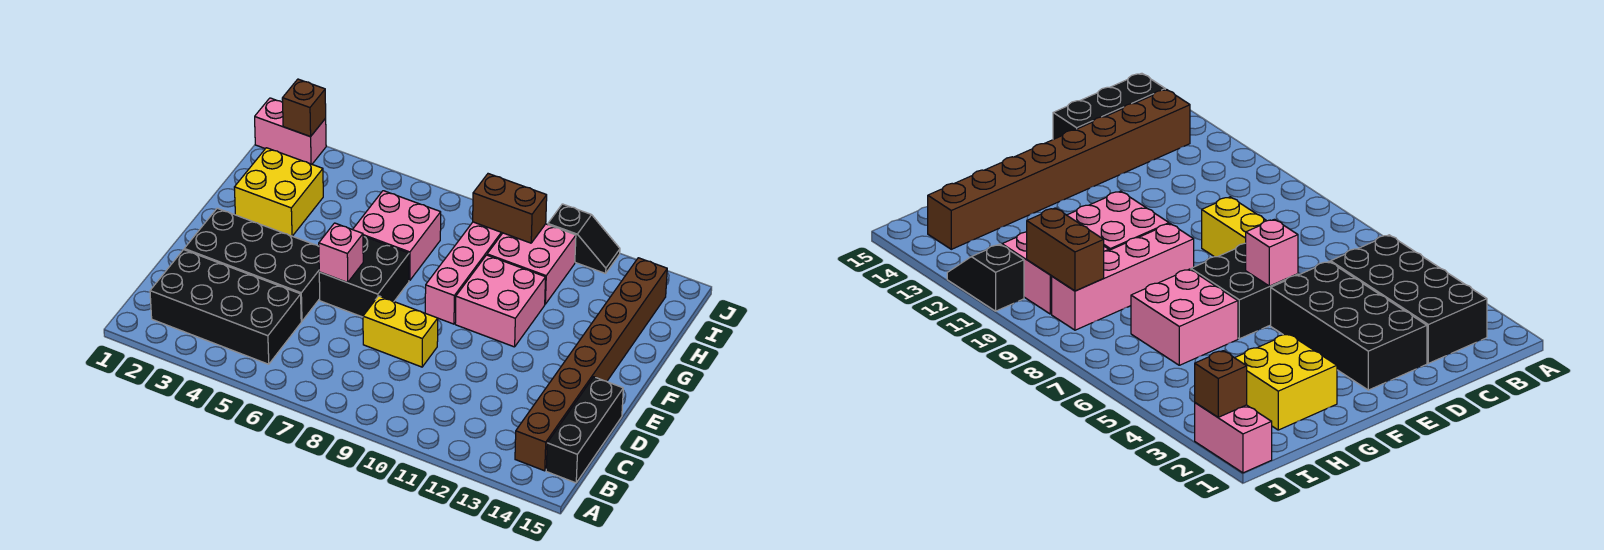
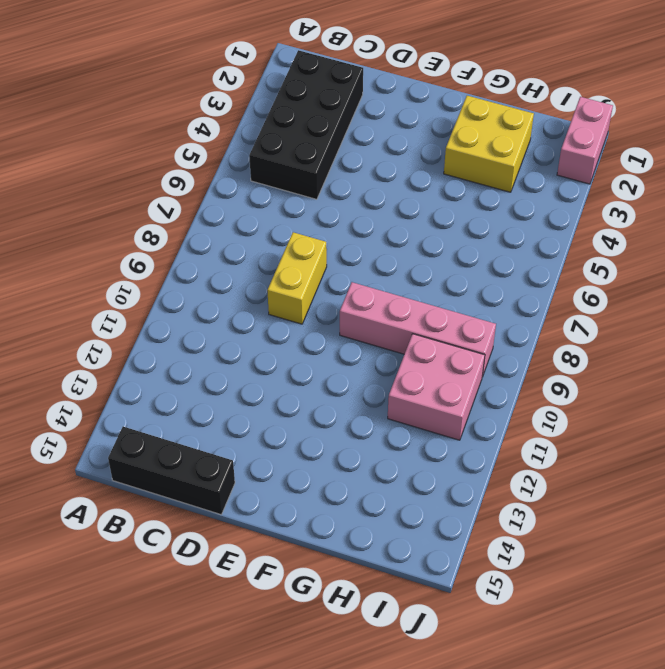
none -> brown brick B14:I14 level 1
none -> black brick D2:E5 level 1
none -> black brick E6:F7 level 1

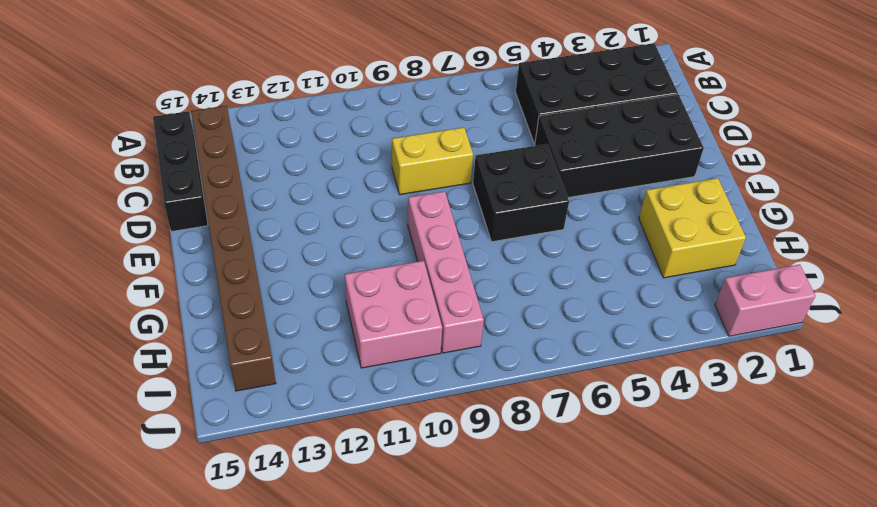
none -> pink brick F10:G11 level 1
none -> pink brick G6:H7 level 1
none -> black slope J11:J12 level 1 top 11

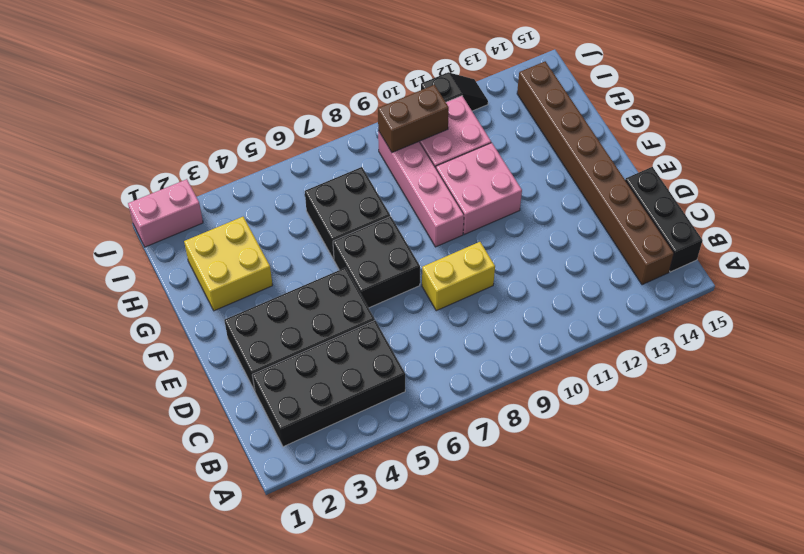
black brick G6:H7 level 1 -> pink brick G6:H7 level 1
none -> pink brick E6 level 2
none -> brown brick J2 level 2

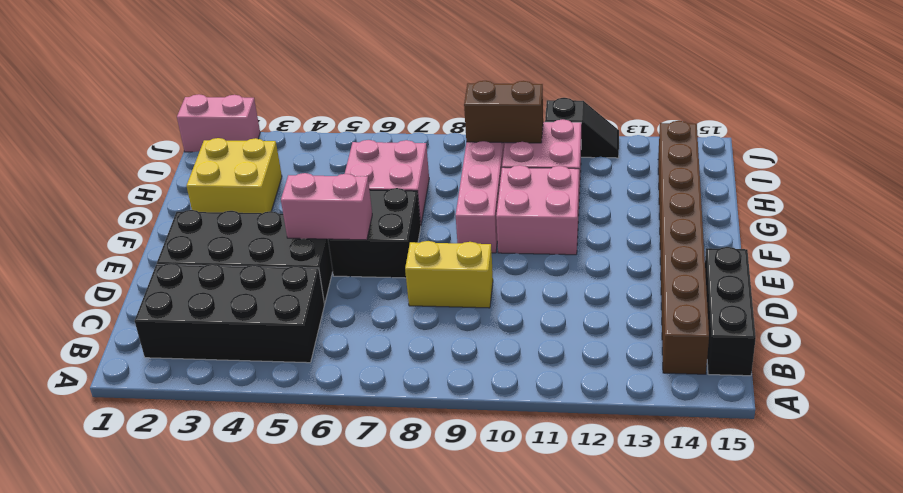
pink brick E5:E6 level 2 -> pink brick E6 level 2
none -> brown brick J2 level 2

